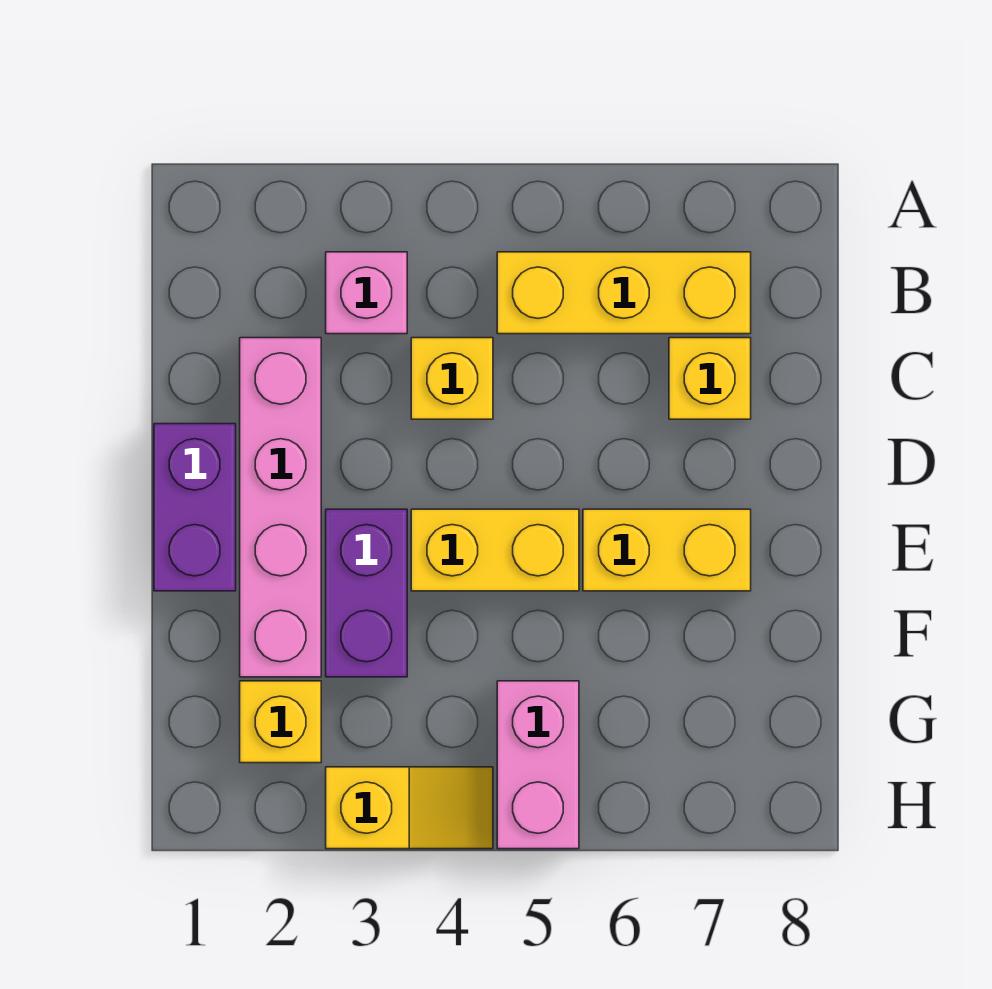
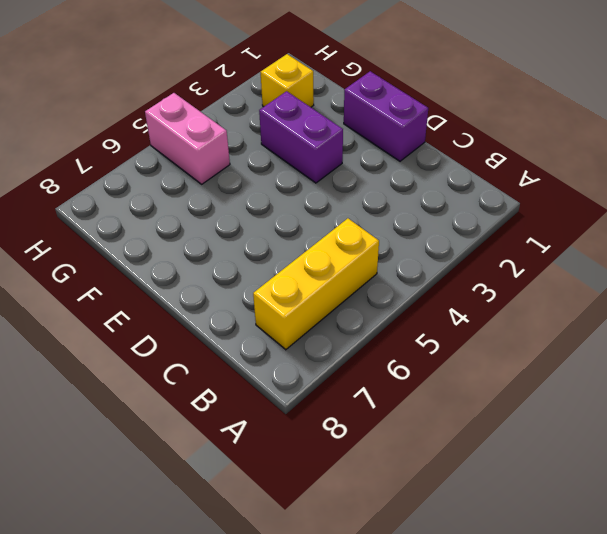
none -> pink brick B3 level 1
none -> pink brick C2:F2 level 1
none -> yellow brick C4 level 1

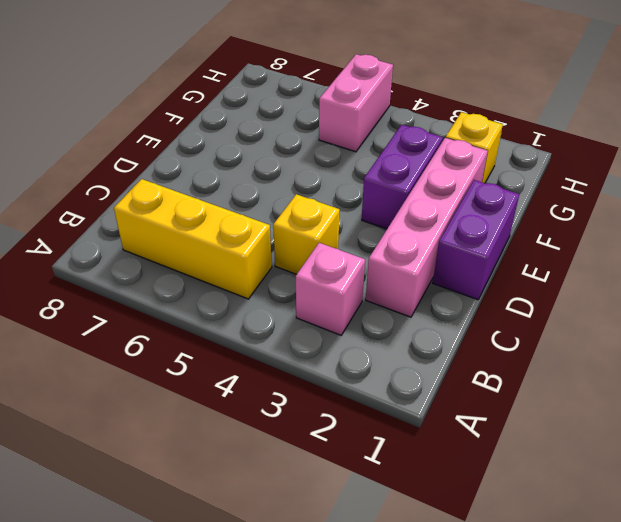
none -> yellow brick C7 level 1
none -> yellow brick E4:E5 level 1
none -> yellow brick E6:E7 level 1

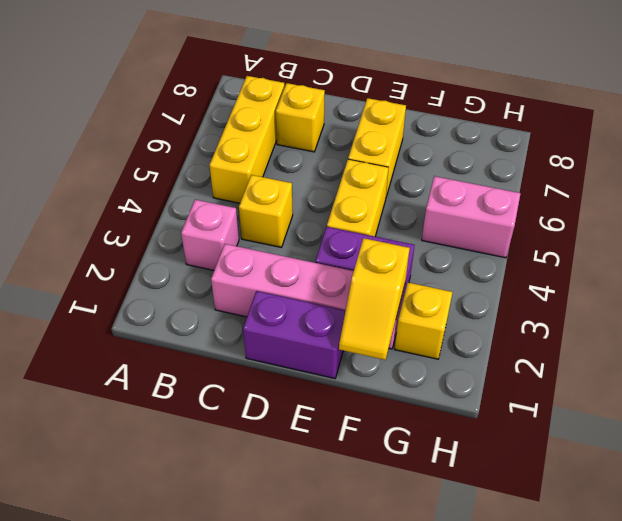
yellow slope F1:F2 level 2 top 2 -> yellow slope H3:H4 level 1 top 3

